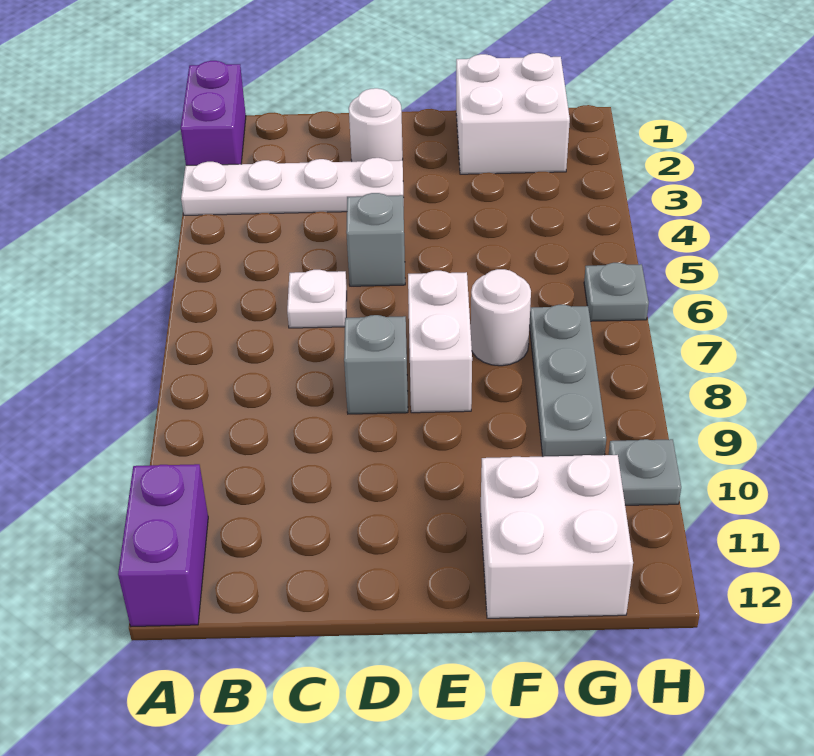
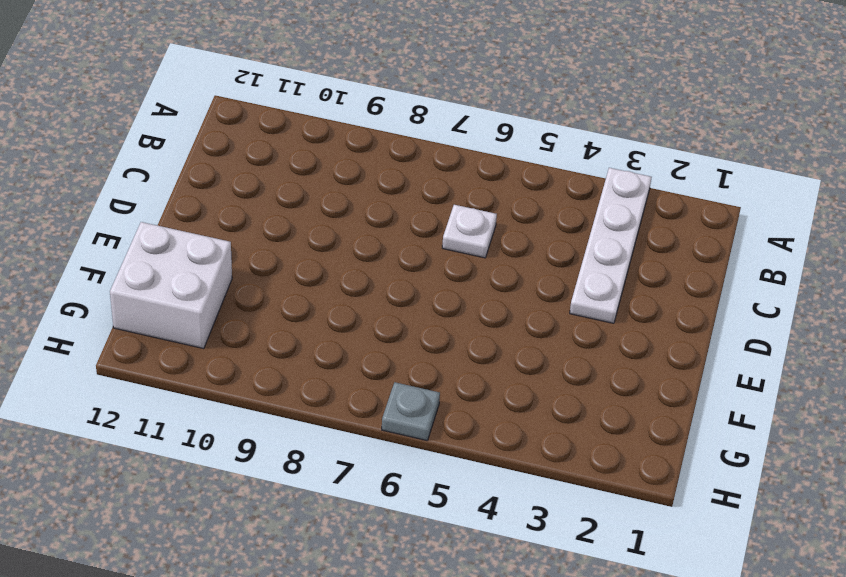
none -> purple brick A1:A2 level 1
none -> purple brick A11:A12 level 1
none -> white round brick D2 level 1

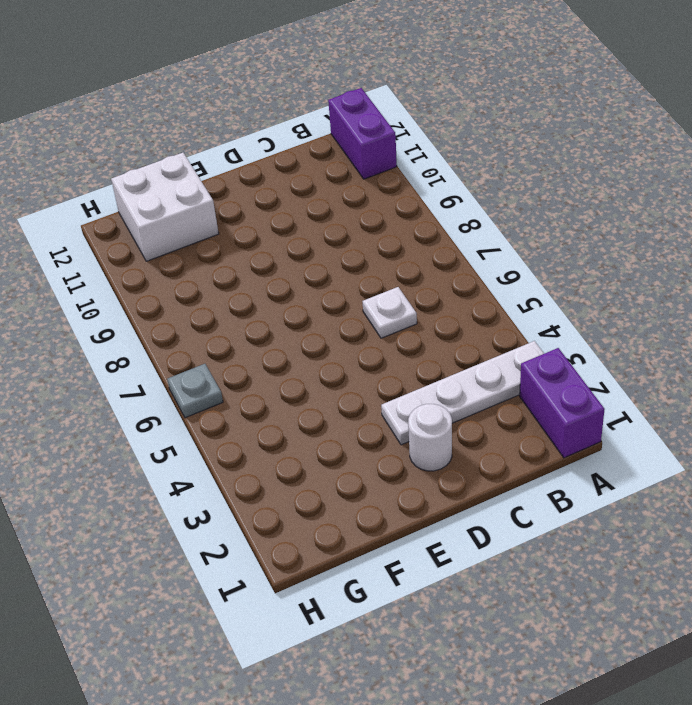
none -> grey brick D5 level 1
none -> grey brick D8 level 1
none -> white brick E7:E8 level 1

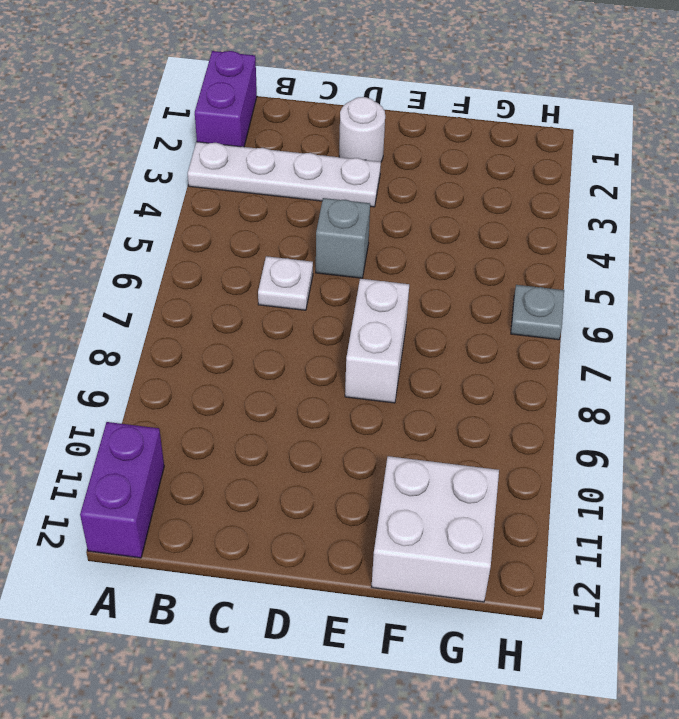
none -> grey brick D8 level 1
none -> white brick F1:G2 level 1
none -> white round brick F7 level 1

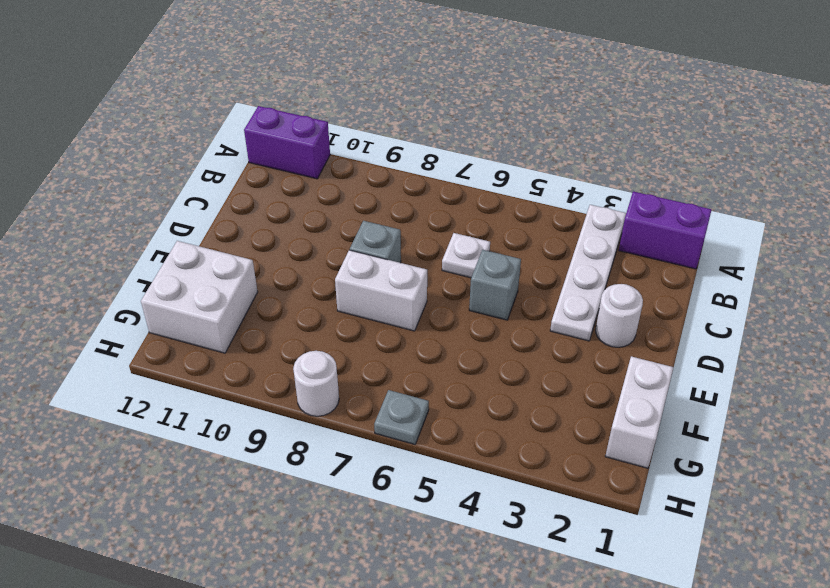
white brick F1:G1 level 1 -> white brick F1:G2 level 1
white round brick H8 level 1 -> white round brick F7 level 1
none -> grey plate G7:G9 level 1
none -> grey plate H10 level 1

